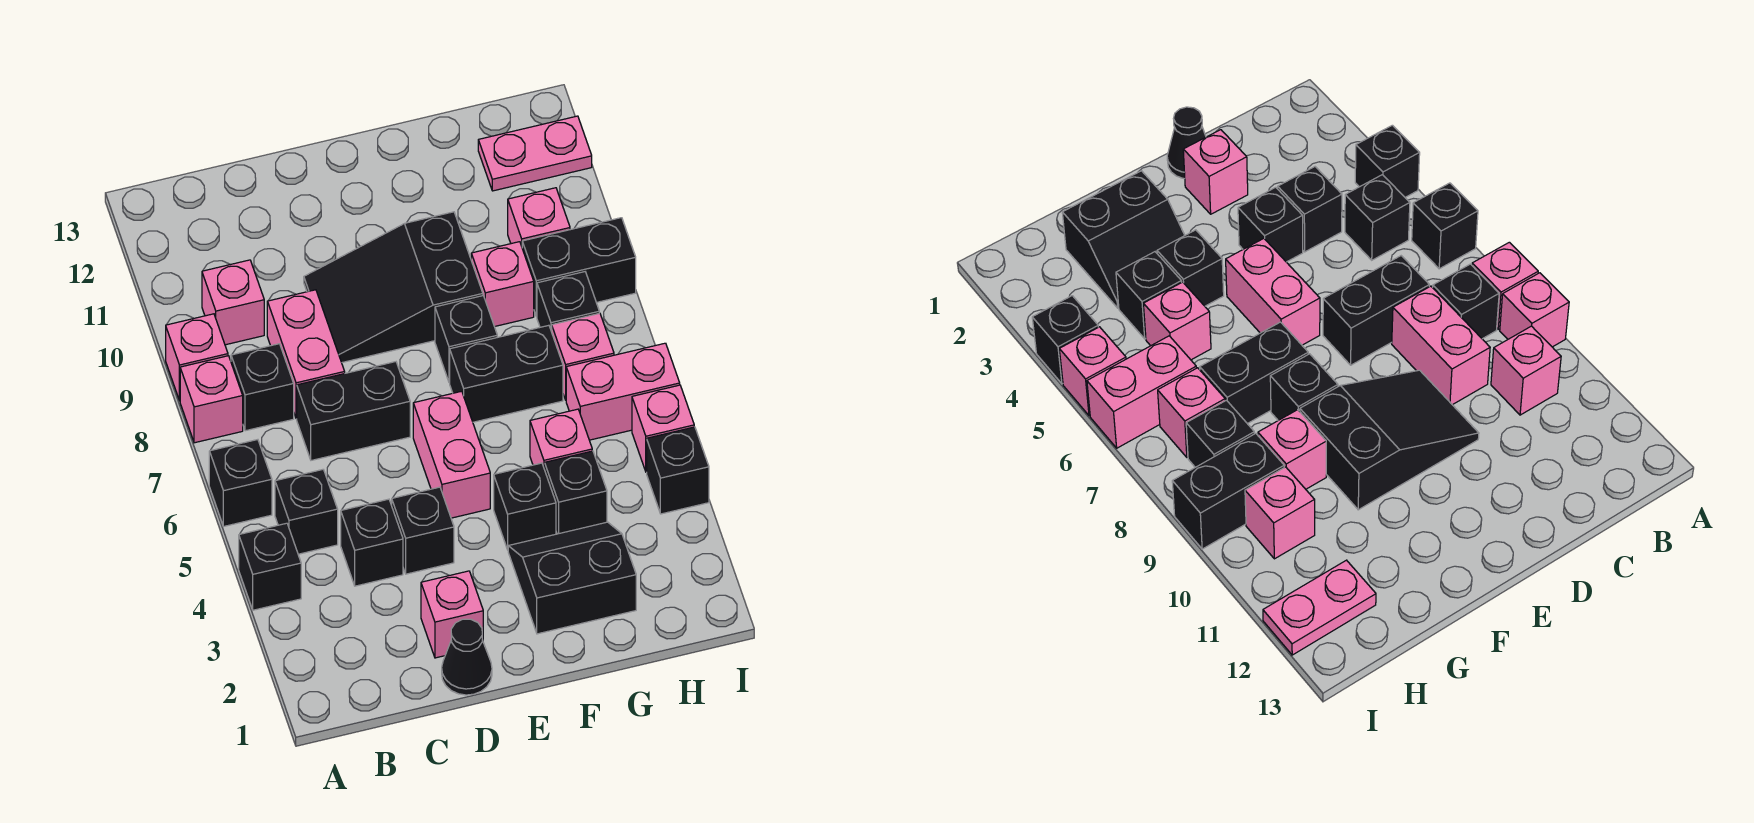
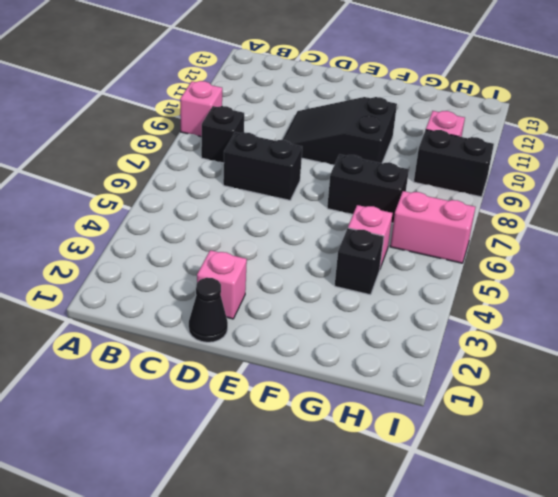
none -> black brick A4 level 1
none -> black brick A6 level 1
none -> pink brick A8 level 1
none -> black brick B5 level 1

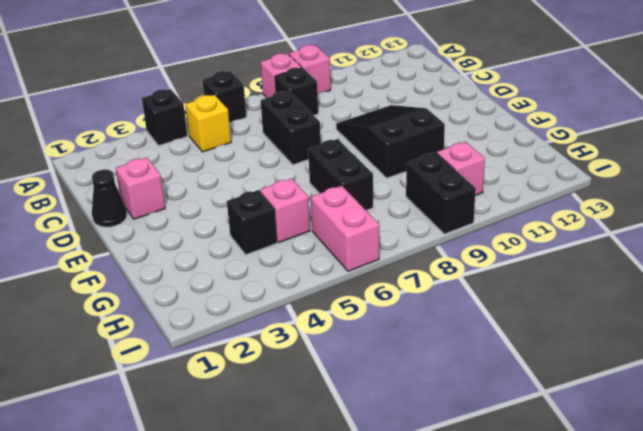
yellow brick B5 level 1 -> black brick B5 level 1
none -> pink brick B10 level 1
none -> black brick C4 level 1
none -> pink brick C8:C9 level 1
none -> black brick D4 level 1

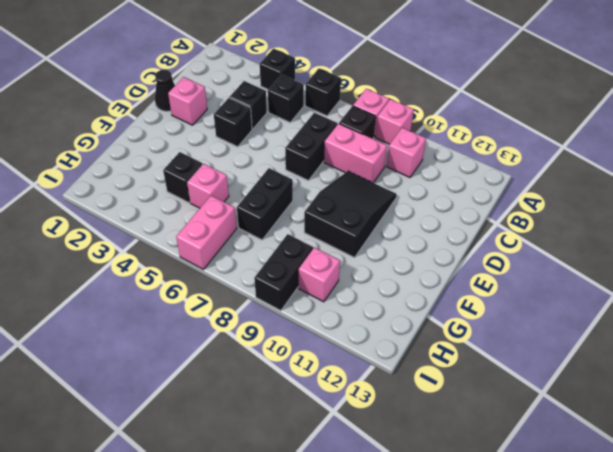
none -> pink brick E5:E6 level 1
none -> black slope F2:G3 level 1 top 2
none -> black brick F4 level 1
none -> black brick F8 level 1

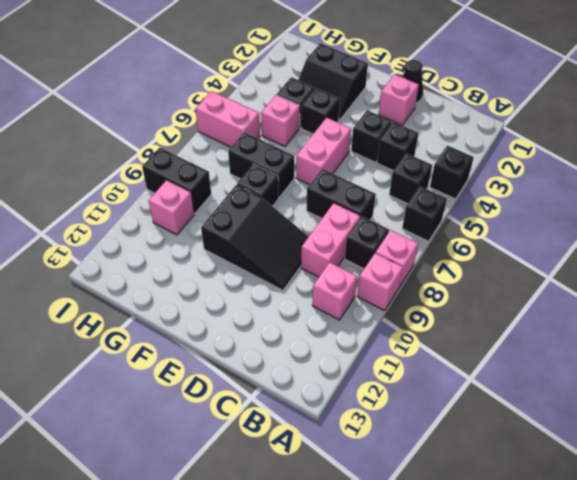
none -> pink brick G9 level 1
none -> pink brick H7 level 1
none -> black brick H8 level 1
none -> pink plate H12:I12 level 1

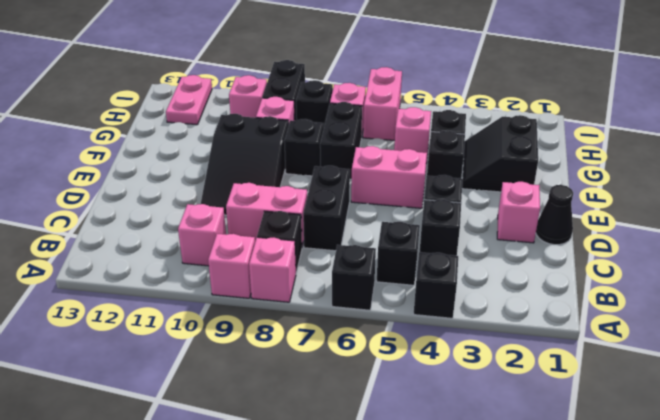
none -> black brick I4 level 1
none -> pink brick I5 level 1

